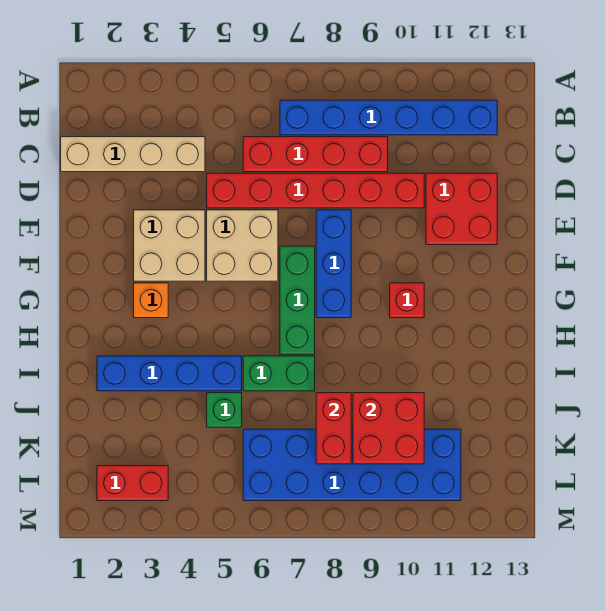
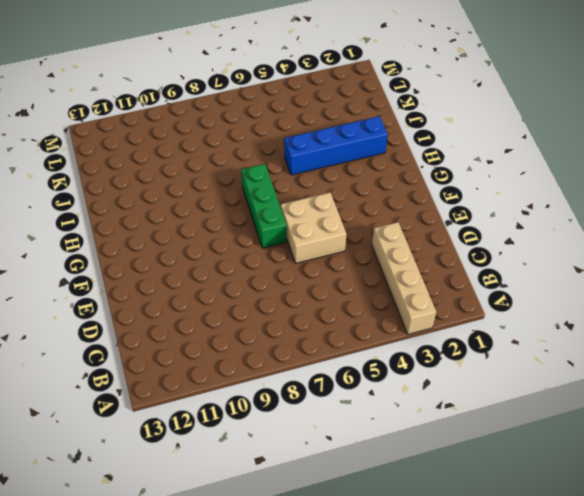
tan brick A3:D3 level 1 -> tan brick C1:C4 level 1
none -> blue brick B7:B12 level 1
none -> red brick C6:C9 level 1
none -> red brick D5:D10 level 1

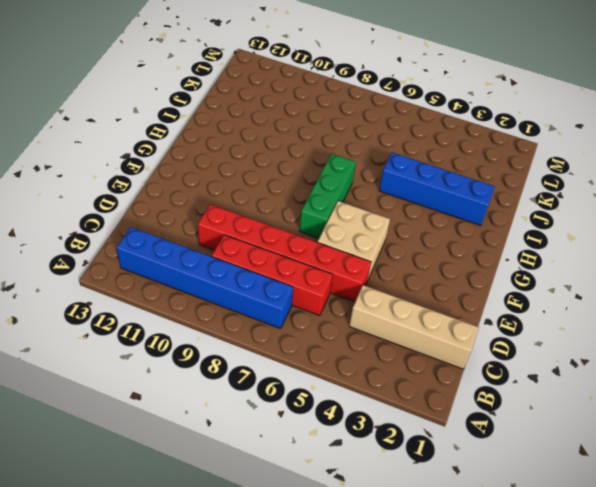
none -> red brick D11:E12 level 1
none -> tan brick E3:F4 level 1
none -> blue brick E8:G8 level 1

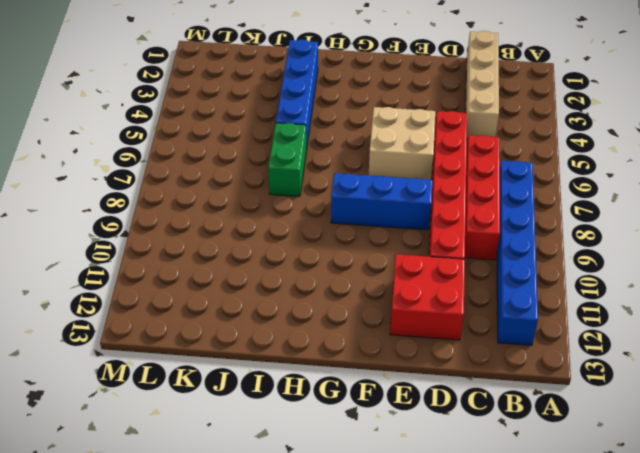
none -> tan brick E3:F4 level 1
none -> green brick F7:H7 level 1
none -> orange brick G3 level 1

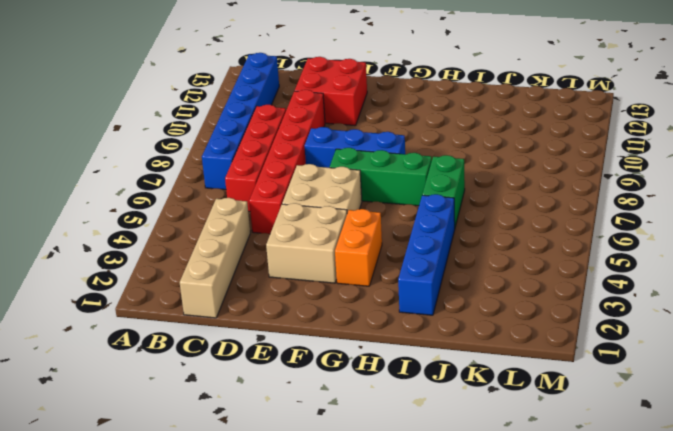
orange brick G3:G4 level 1 -> orange brick G3 level 1
none -> red brick G10 level 1
none -> green brick J5 level 1
none -> blue brick K6:L11 level 1

